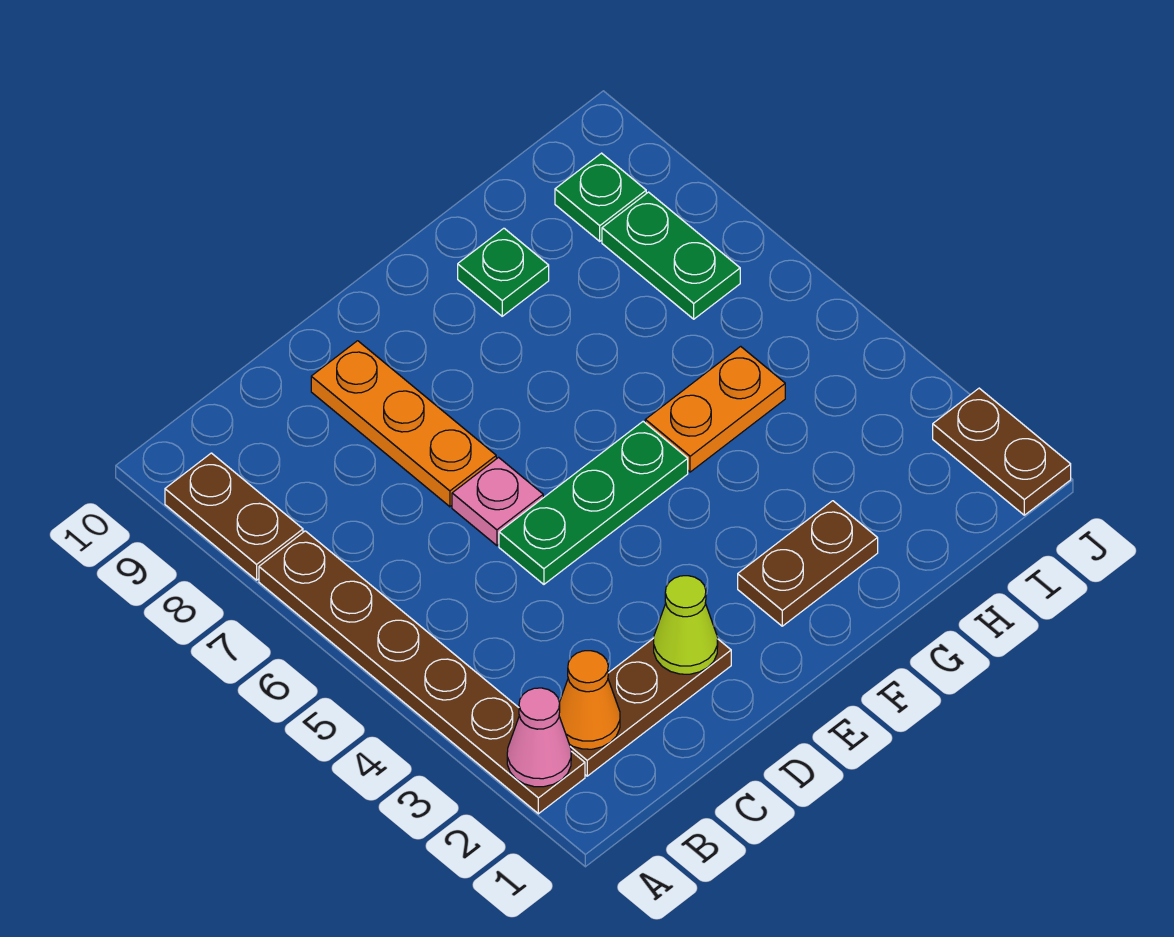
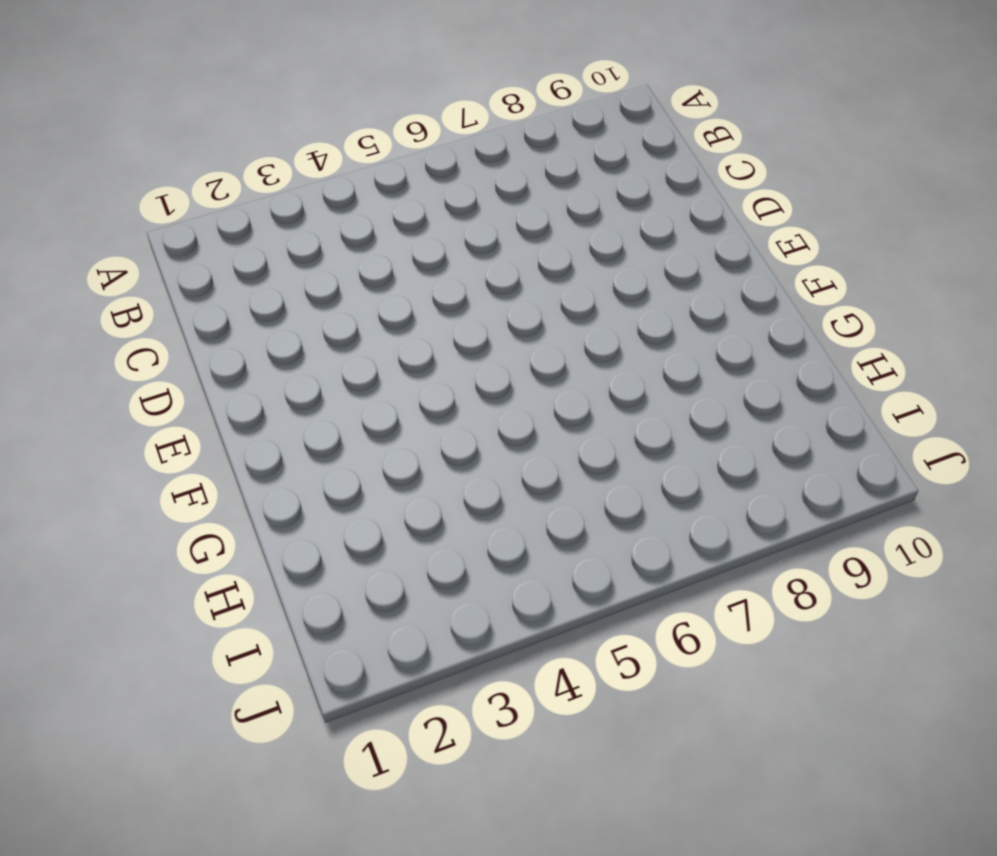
none -> brown plate A2:A7 level 1
none -> brown plate A8:A9 level 1
none -> brown plate B2:D2 level 1

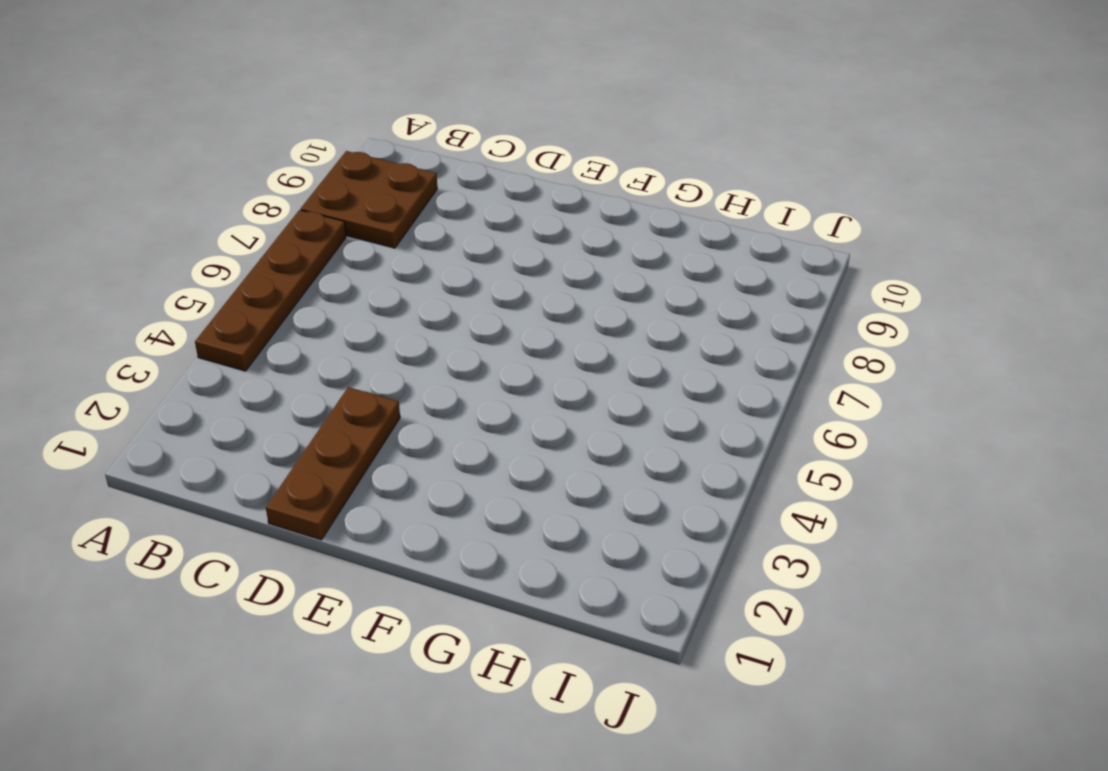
brown plate A4:A7 level 1 -> brown plate A2:A7 level 1
brown plate A8:B9 level 1 -> brown plate A8:A9 level 1
brown plate D1:D3 level 1 -> brown plate B2:D2 level 1
none -> green plate D5:F5 level 1
none -> pink plate D6 level 1
none -> orange plate D7:D9 level 1

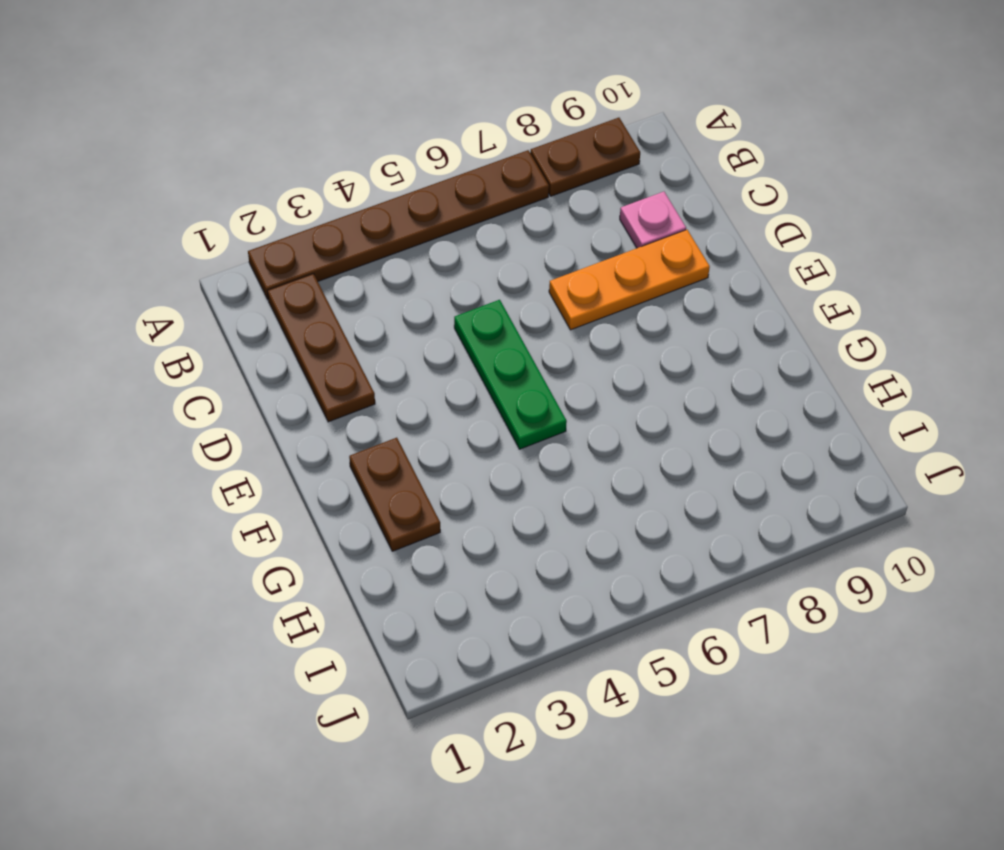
pink plate C9 level 1 -> pink plate D6 level 1
none -> orange plate G5:H5 level 1
none -> green plate G9 level 1
none -> green plate I7:I8 level 1

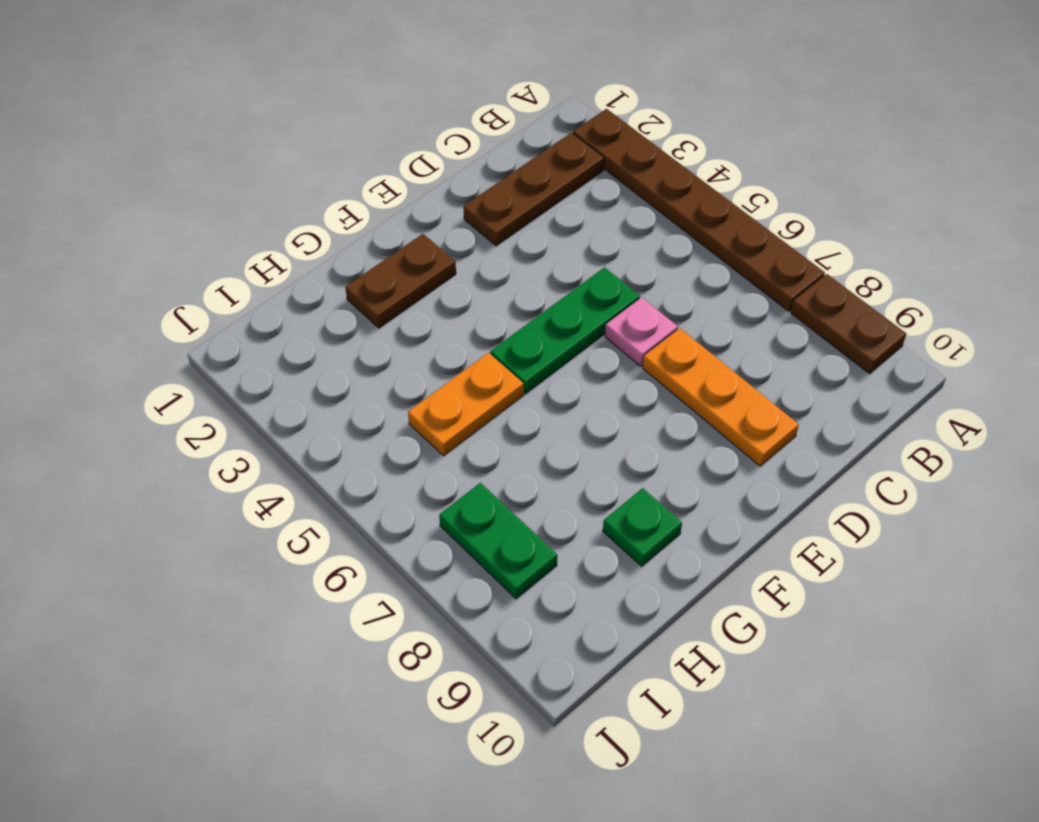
none -> green plate I9 level 1
none -> brown plate J1:J2 level 1
none -> pink cone A2 level 2

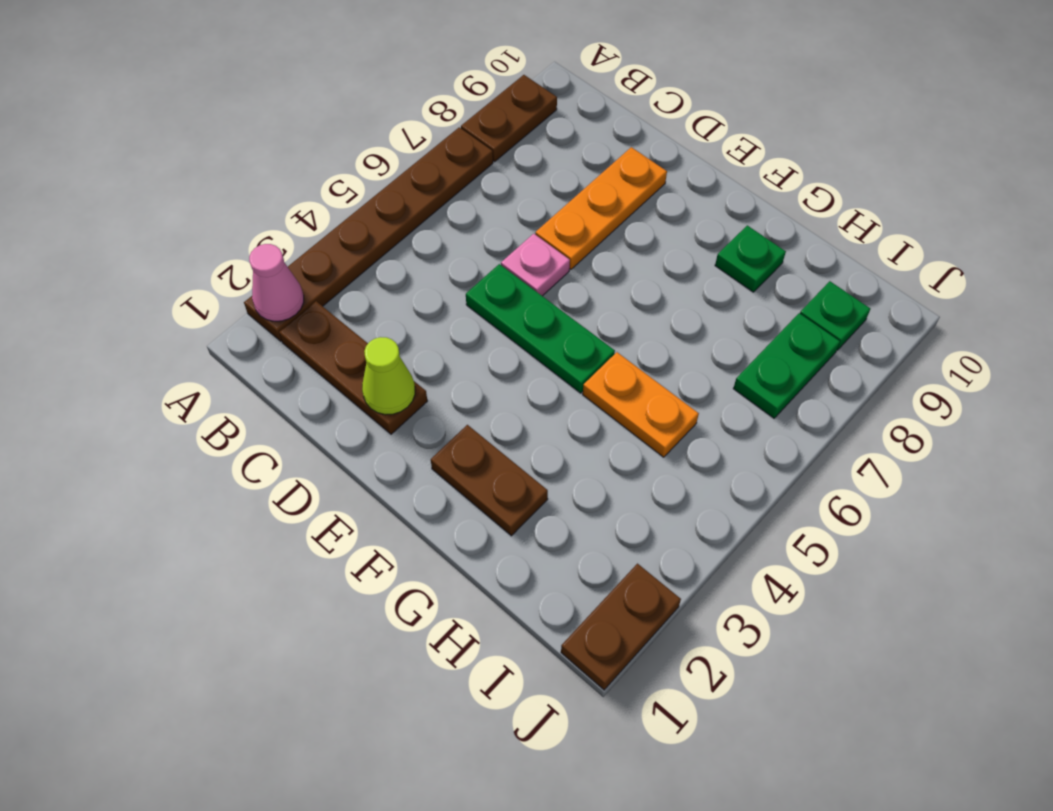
none -> orange cone B2 level 2

